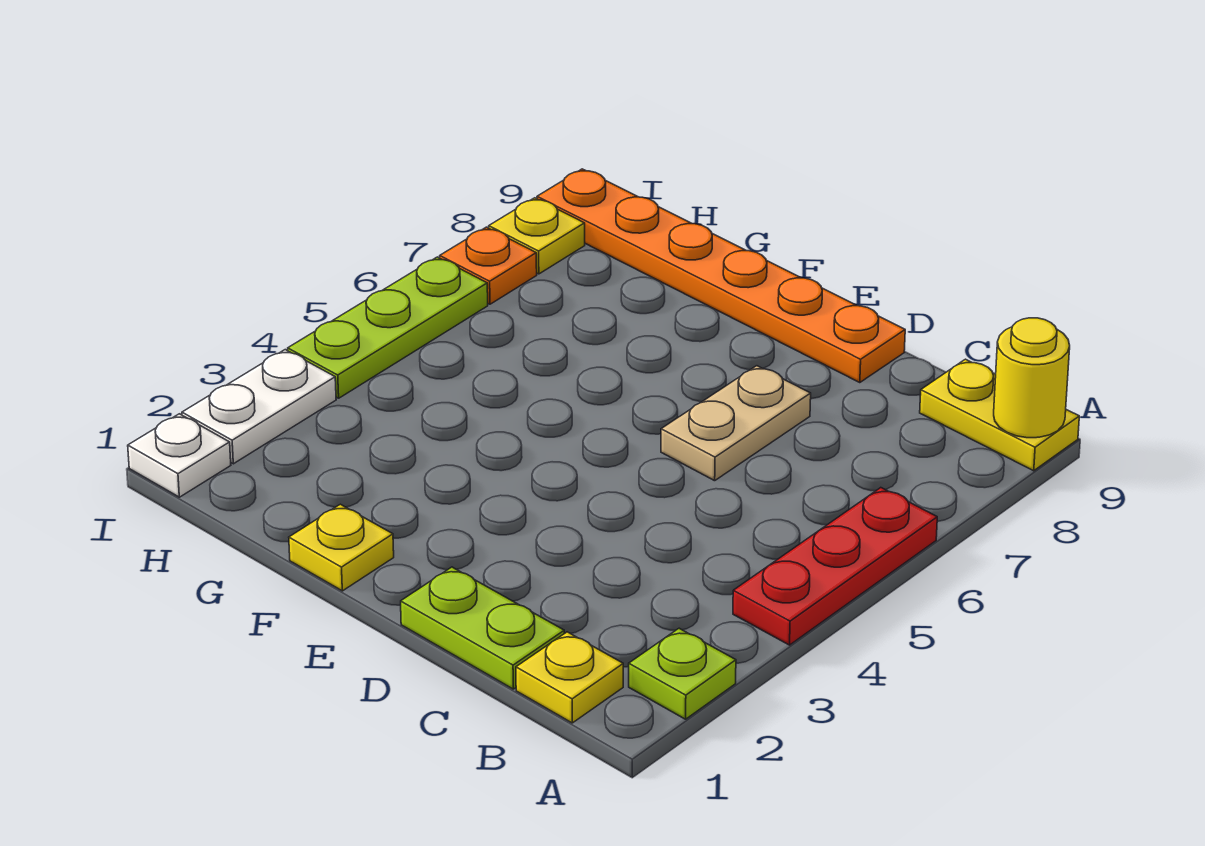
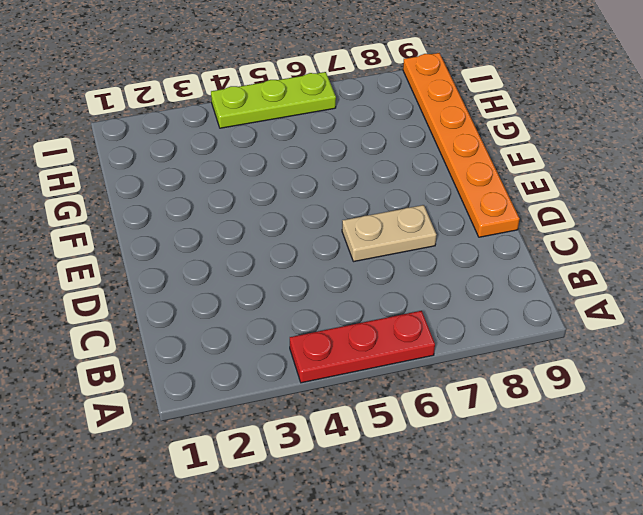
none -> lime plate A2 level 1
none -> yellow plate A9:B9 level 1
none -> yellow plate B1 level 1

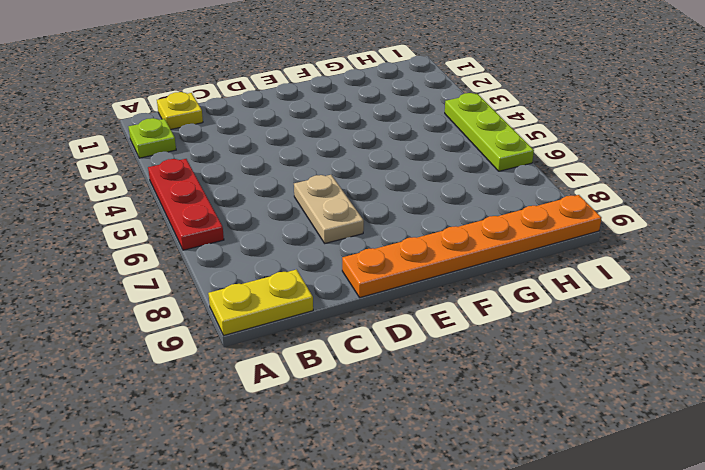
none -> lime plate C1:D1 level 1
none -> yellow plate F1 level 1
none -> white plate I1 level 1

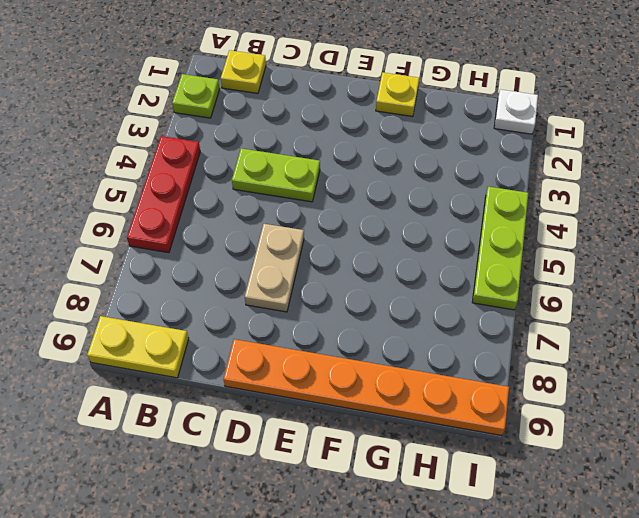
lime plate C4:D4 level 1 -> lime plate C1:D1 level 1
none -> white plate I2:I3 level 1
none -> orange plate I7 level 1
none -> yellow plate I8 level 1

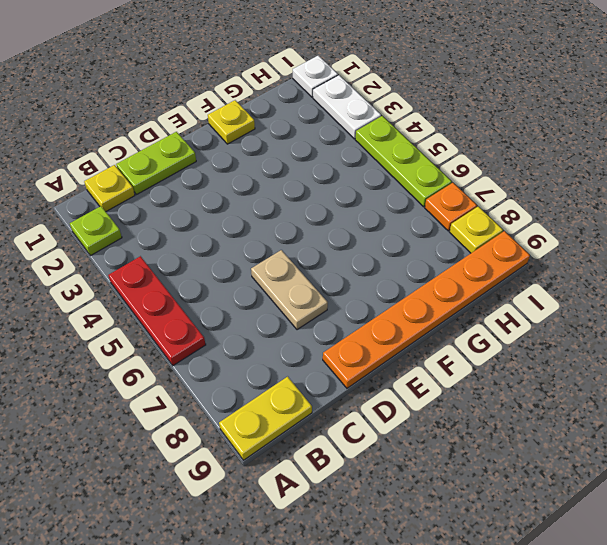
none -> yellow round brick A9 level 2

